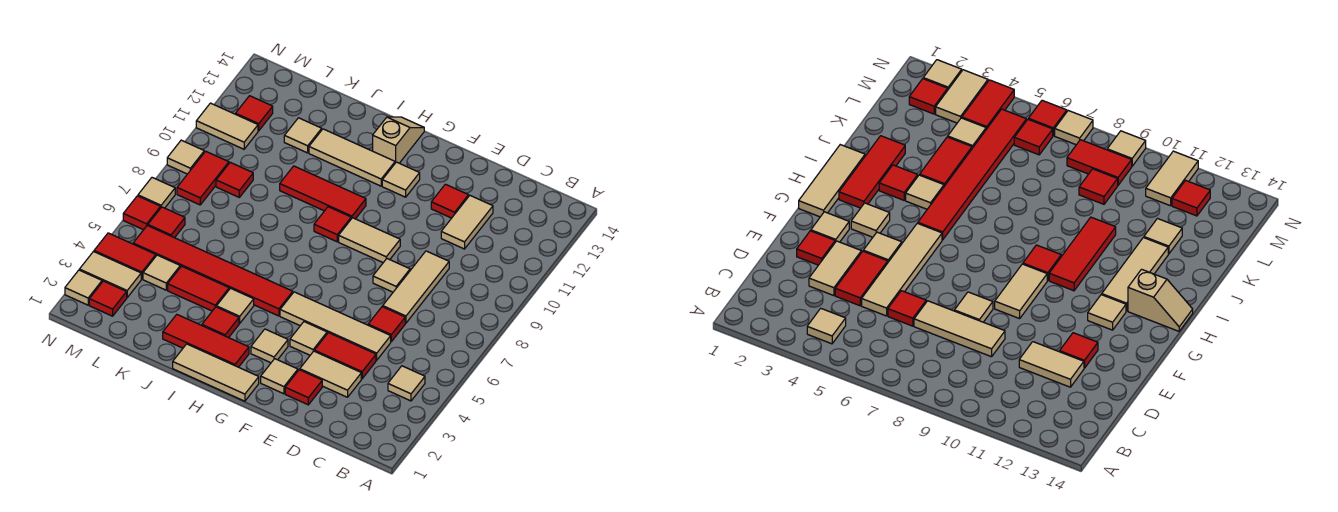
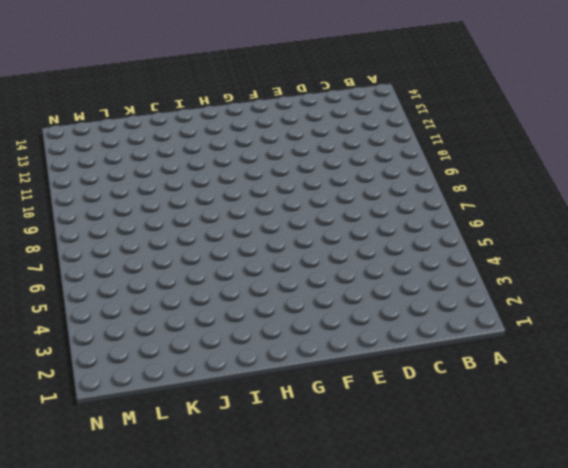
none -> tan tile B4 level 1
none -> tan tile D3:E3 level 1
none -> red tile D4:E4 level 1
none -> tan tile D5:G5 level 1

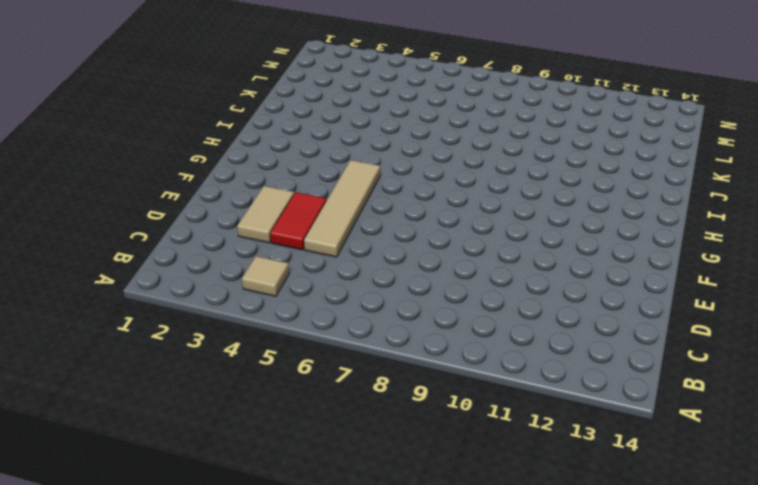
none -> red tile D6 level 1
none -> tan tile D7:D9 level 1
none -> tan tile D11:D12 level 1
none -> red tile E2 level 1

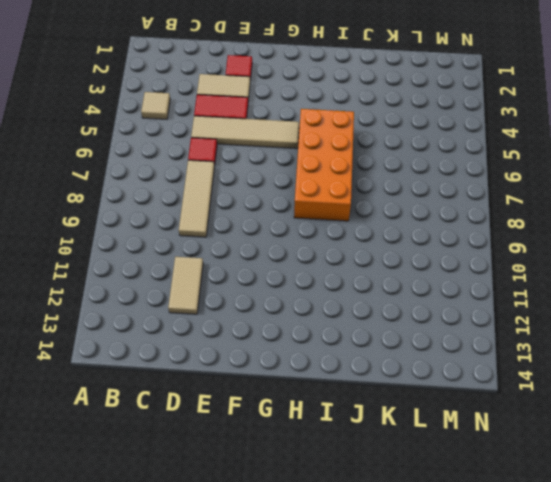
orange brick H5:I8 level 1 -> red tile H5:M5 level 1
none -> tan tile E8 level 1
none -> red tile E12 level 1
none -> tan tile F2 level 1
none -> tan tile F4 level 1

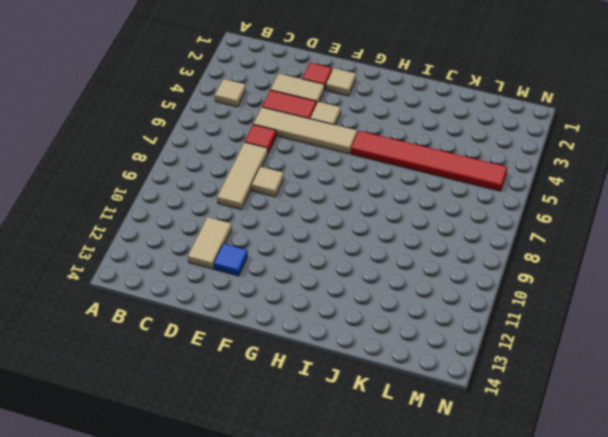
blue tile E12 level 1 -> red tile E12 level 1
none -> tan tile F9:G9 level 1
none -> tan tile G1:I1 level 1
none -> tan tile G3 level 1
none -> tan tile G12 level 1

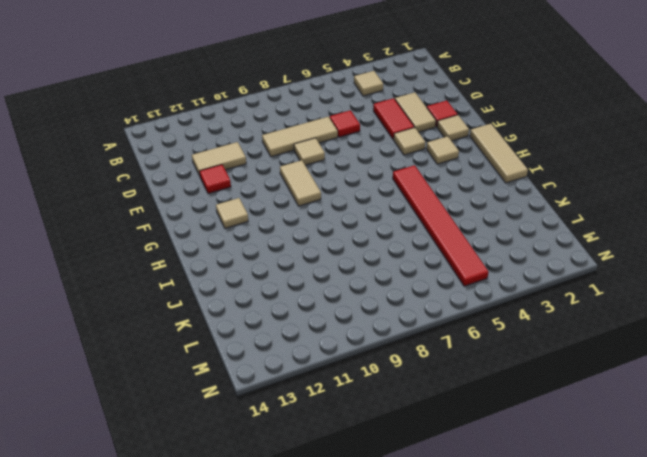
none -> tan tile D5:G5 level 1
none -> red tile H2:J2 level 1
none -> red tile H9 level 1
none -> red tile H10:J10 level 1

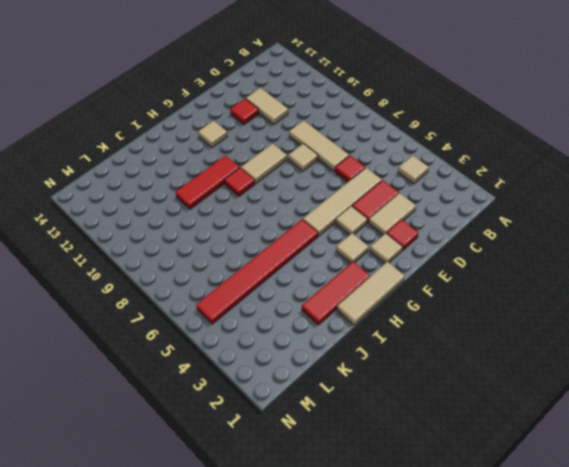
none -> tan tile H12:J12 level 1
none -> tan slope H13:H14 level 1 top 13
none -> red tile I3 level 1
none -> tan tile I4 level 1

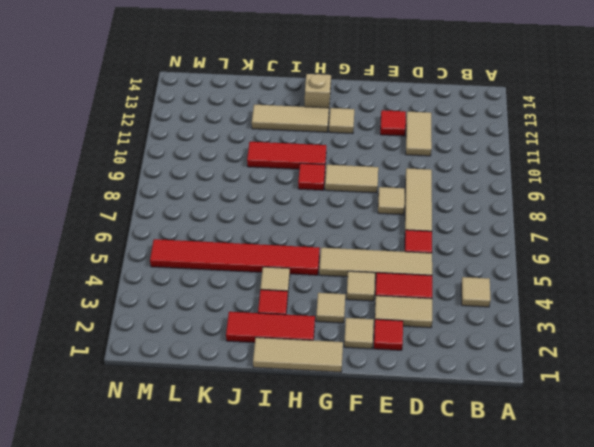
none -> red tile J4:K4 level 1
none -> tan tile K12 level 1
none -> tan tile L4 level 1
none -> red tile L9 level 1

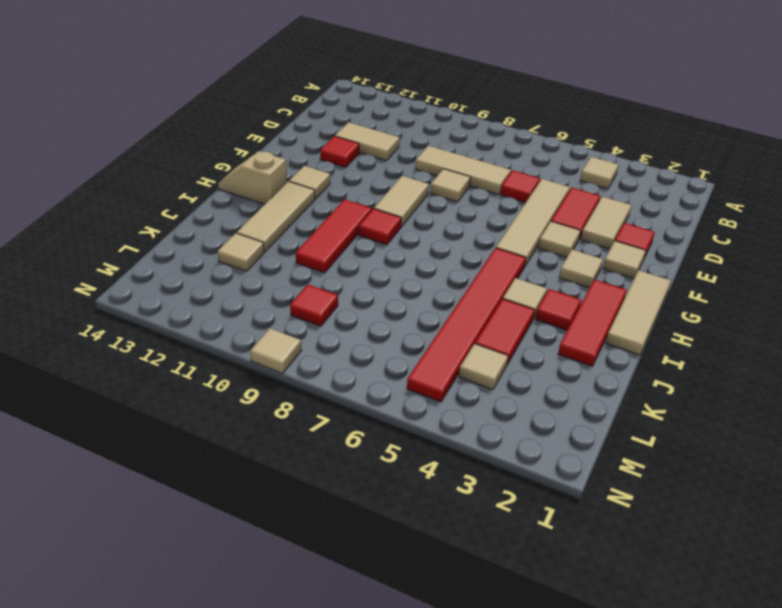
none -> red tile M2 level 1
none -> tan tile M3:N3 level 1
none -> red tile M4:N4 level 1
none -> red tile M6 level 1

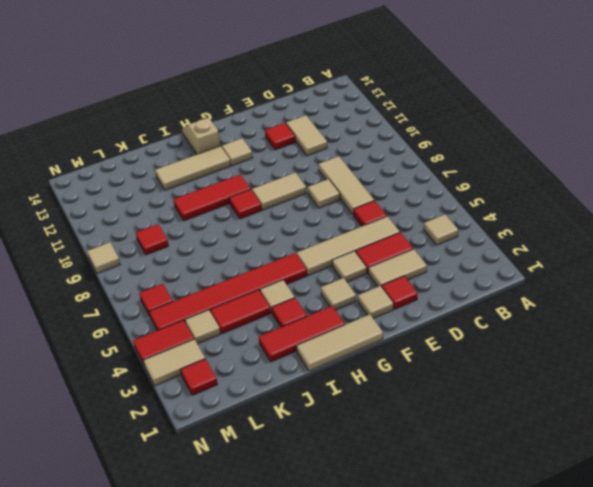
none -> tan tile K12 level 1
none -> red tile M8:M9 level 1
none -> tan tile M11:N11 level 1
none -> red tile M12 level 1

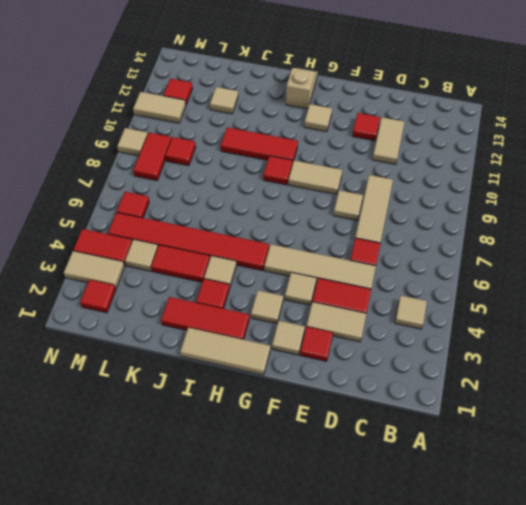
none -> tan tile H12:J12 level 1
none -> tan tile N2 level 1
none -> red tile N6 level 1
none -> tan tile N7 level 1

